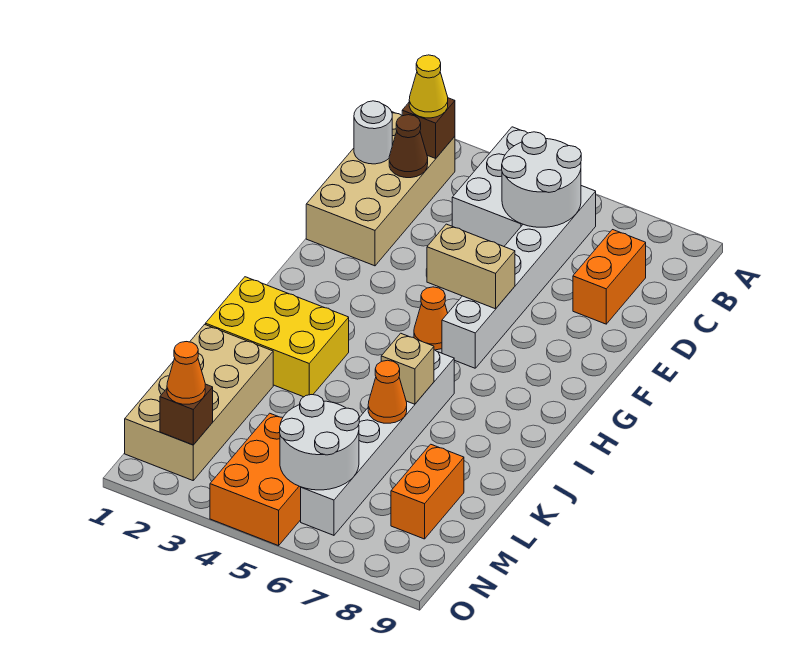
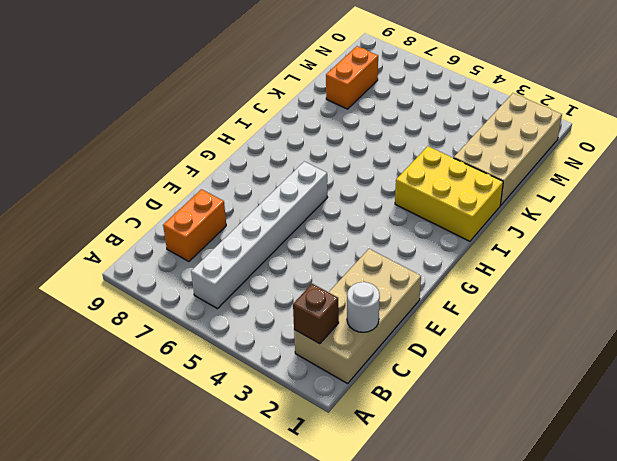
none -> white brick A4:C5 level 1
none -> orange cone G5 level 1
none -> white brick I6:N6 level 1

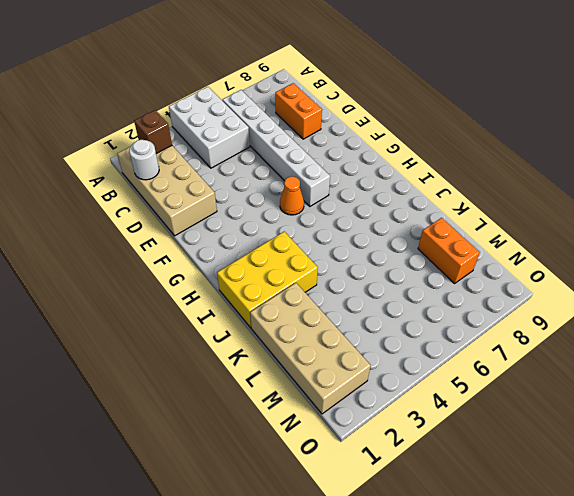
none -> white brick I6:N6 level 1
none -> orange brick M4:O5 level 1
none -> white round brick B5:C6 level 2

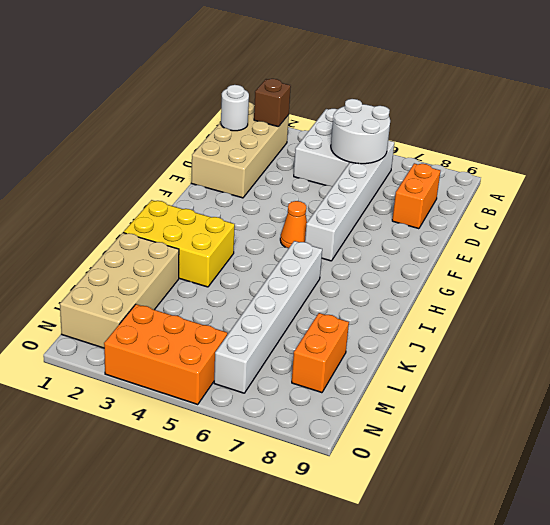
orange brick N3:O5 level 1 -> orange brick M4:O5 level 1
none -> brown cone C2 level 2
none -> tan brick F5:F6 level 2
none -> tan brick J6 level 2

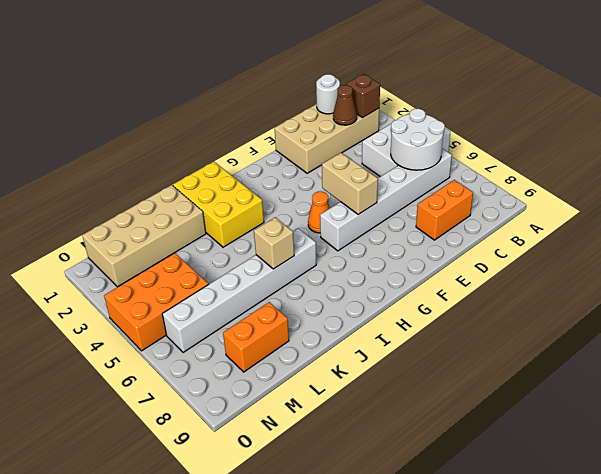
none -> orange cone K6 level 2
none -> white round brick M5:N6 level 2
none -> brown brick N2 level 2

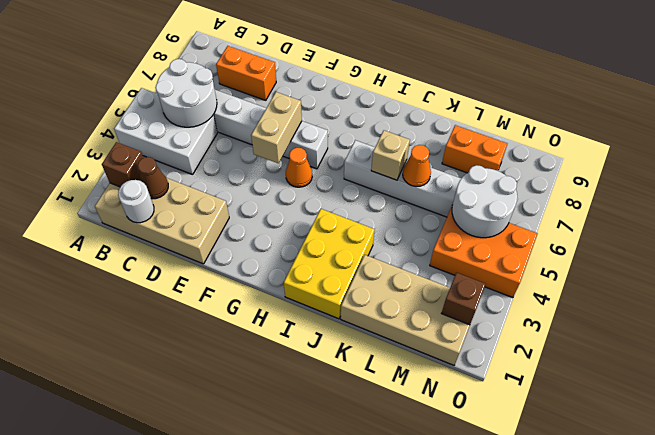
none -> yellow cone B2 level 3
none -> orange cone N2 level 3

